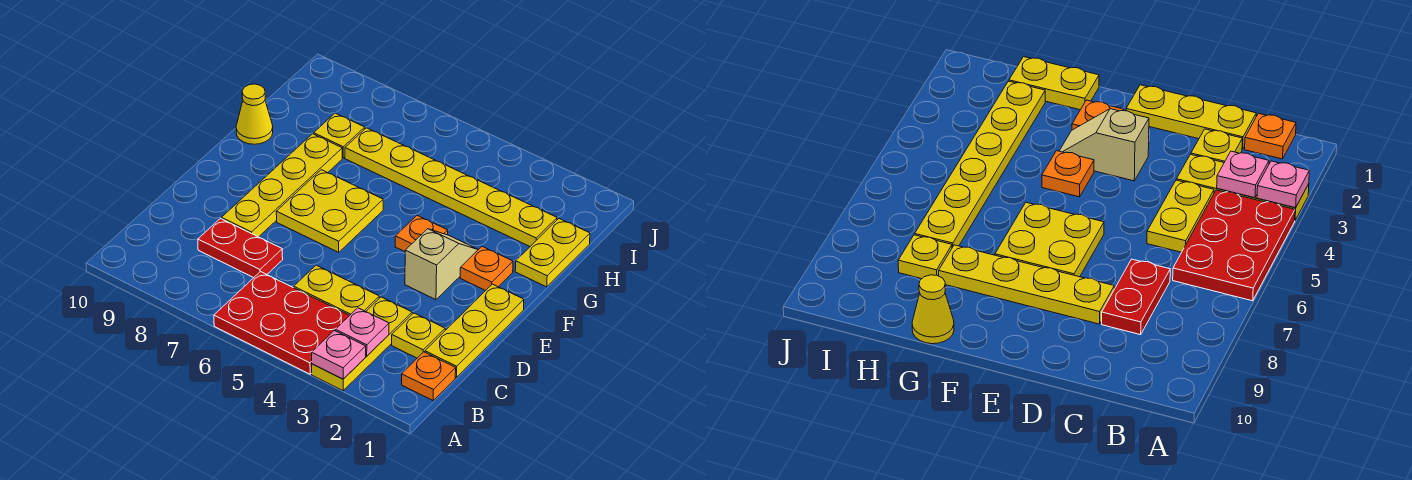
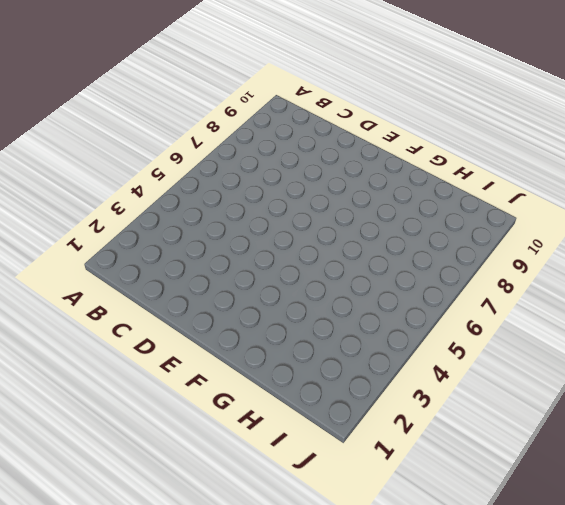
none -> yellow plate A3:C3 level 1
none -> red plate A4:B6 level 1
none -> orange plate B1 level 1

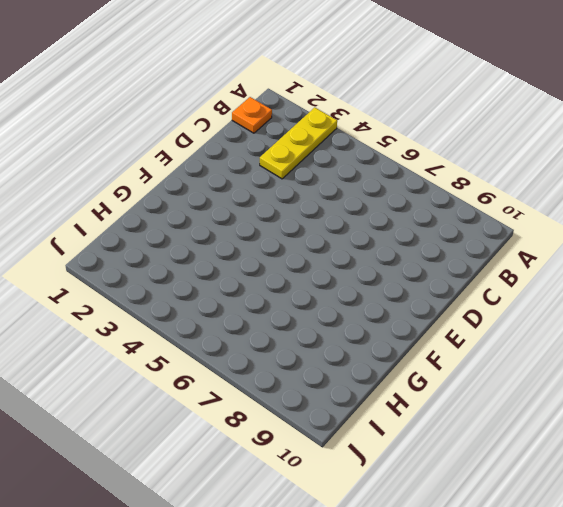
none -> red plate A4:B6 level 1
none -> yellow plate C1:E1 level 1
none -> yellow plate C2 level 1

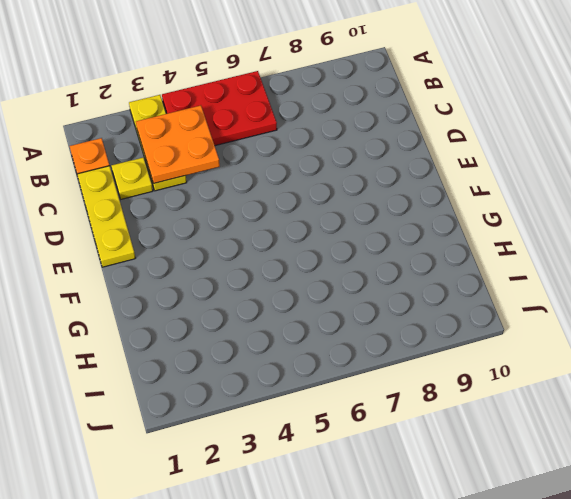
orange plate B3:C4 level 2 -> pink plate B3 level 2
none -> yellow plate C4:C5 level 1
none -> red plate C7:C8 level 1
none -> yellow plate D8:G8 level 1

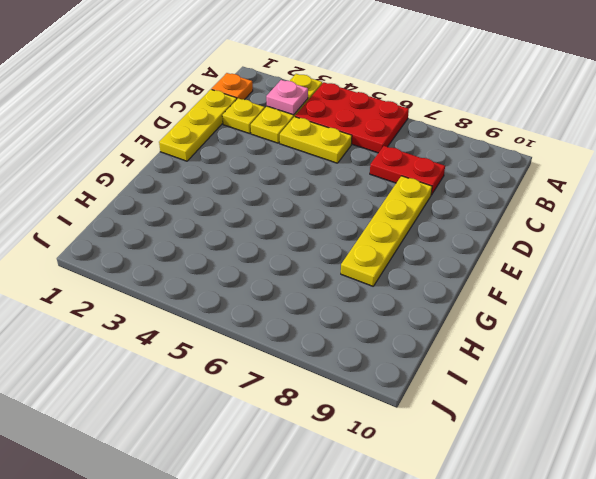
none -> tan slope E3:F3 level 1 top E
none -> yellow plate E6:F7 level 1
none -> orange plate F2 level 1

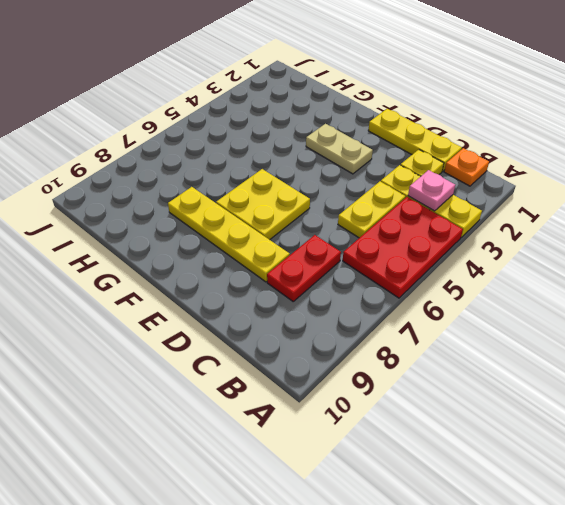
tan plate E3:F3 level 1 -> tan slope E3:F3 level 1 top E
none -> orange plate F2 level 1
none -> orange plate F4 level 1
none -> yellow plate G1:H1 level 1

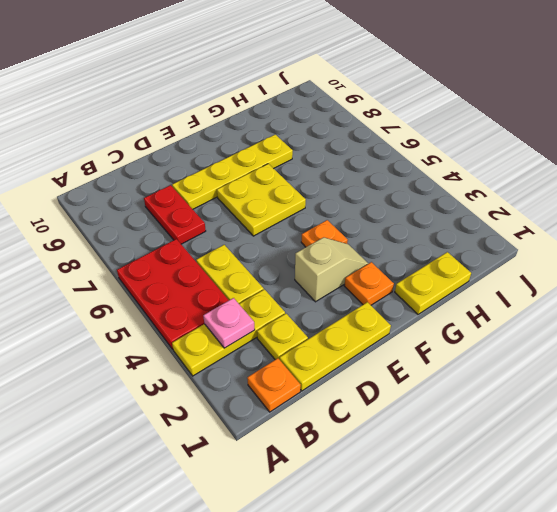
none -> yellow cone G10 level 1
none -> yellow plate H2:H7 level 1
none -> yellow plate H8 level 1

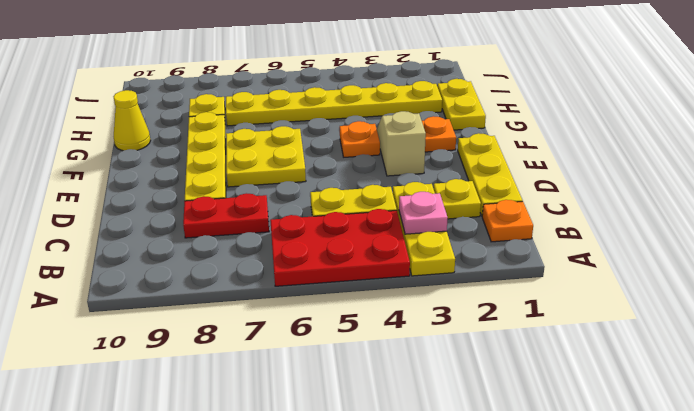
none -> pink plate A3 level 2

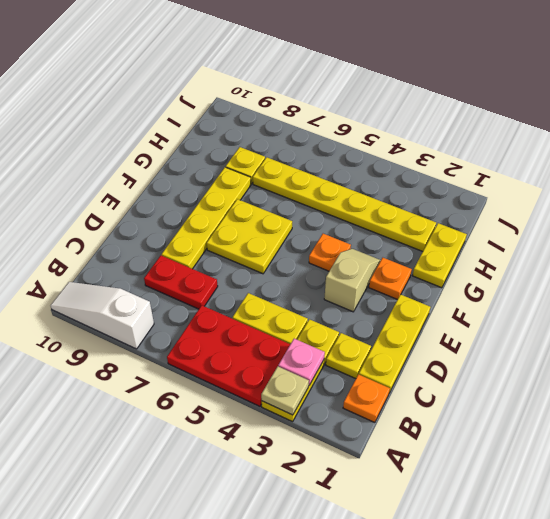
tan plate A3 level 2 -> pink plate A3 level 2
white slope A8:A10 level 1 top 8 -> none
none -> yellow cone G10 level 1

